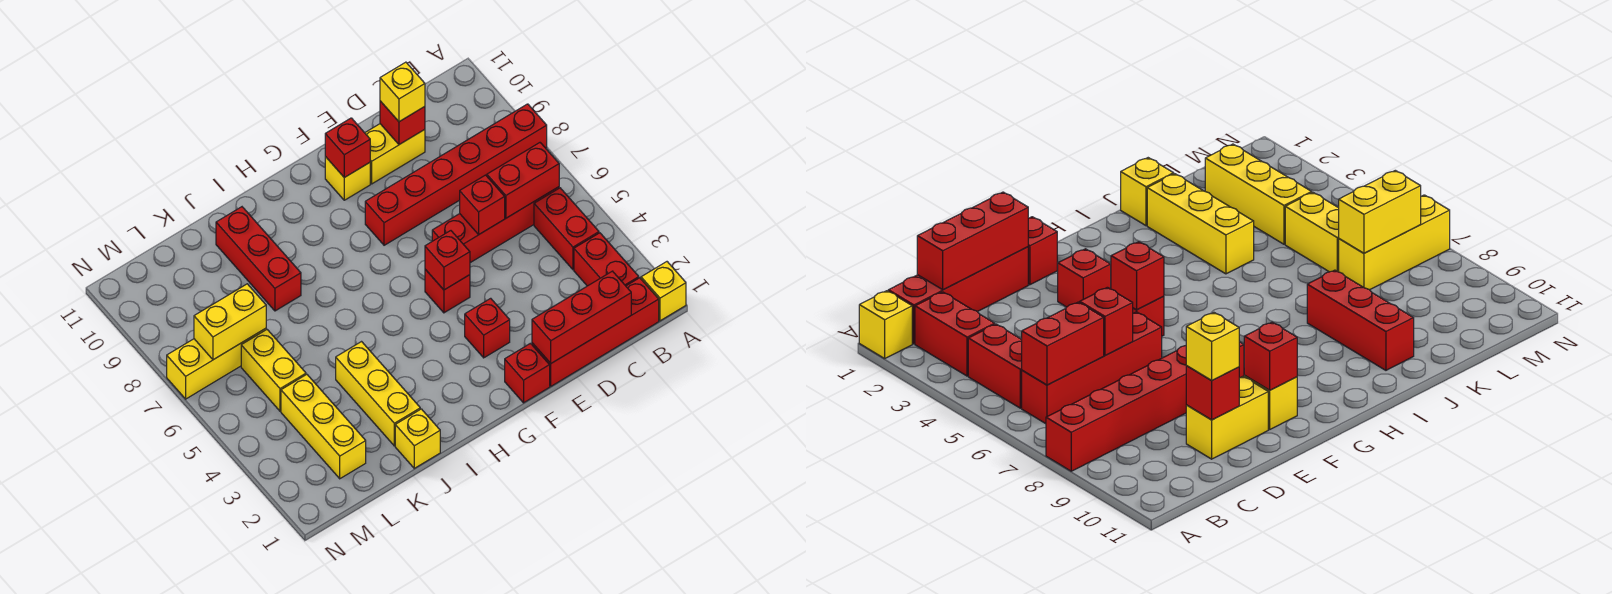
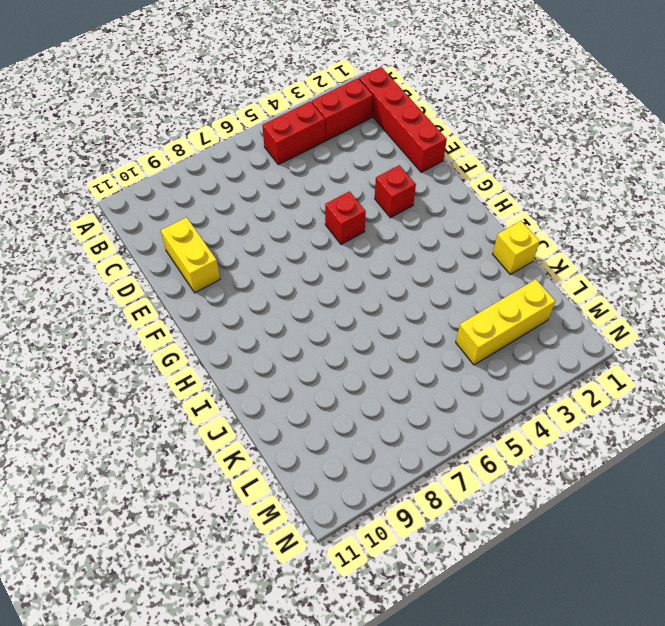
none -> yellow brick A1 level 1
none -> red brick A8:F8 level 1
none -> red brick B6:E6 level 1

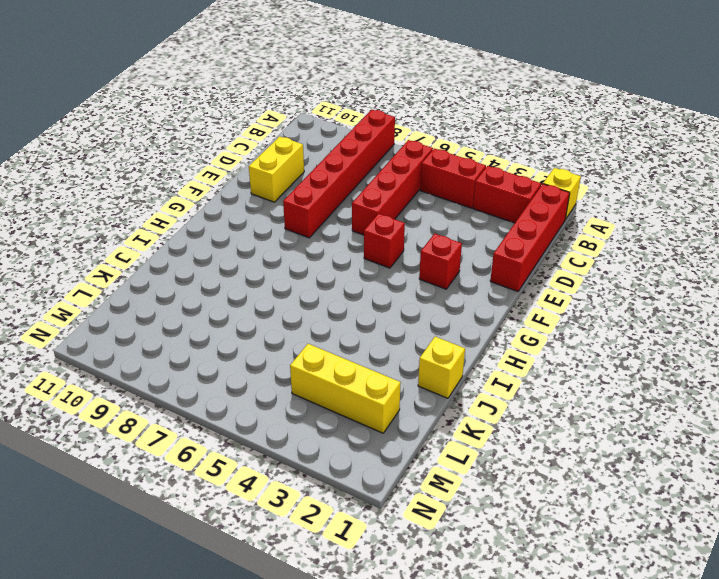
none -> red brick F1 level 1
none -> yellow brick F10 level 1
none -> yellow brick J2:J4 level 1

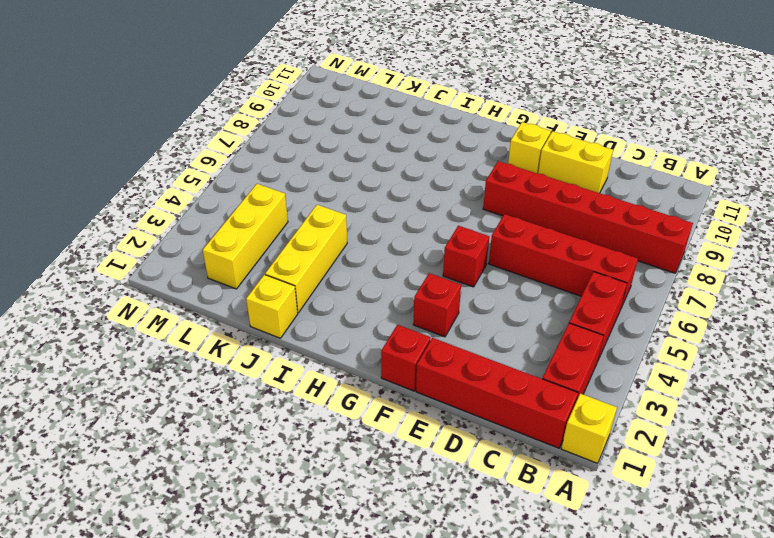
none -> red brick J8:J10 level 1
none -> yellow brick L5:L6 level 1
none -> yellow brick L7:N7 level 1

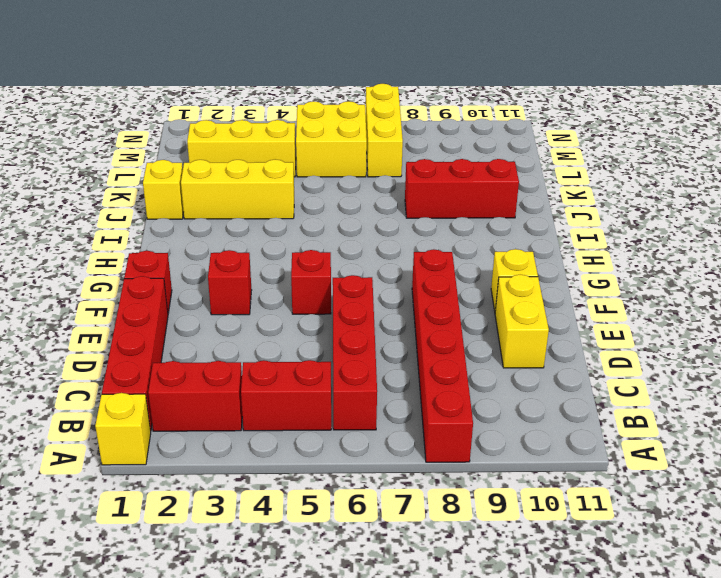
yellow brick L5:M6 level 1 -> yellow brick L5:L6 level 1
none -> red brick B6:C6 level 2
none -> red brick C1:E1 level 2
none -> red brick D6 level 2

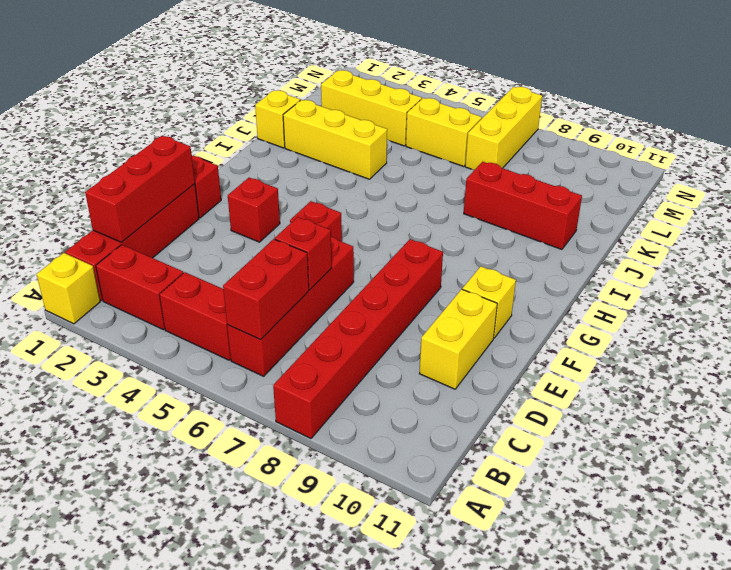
none -> red brick D10 level 2
none -> red brick F5 level 2
none -> red brick F10 level 2

